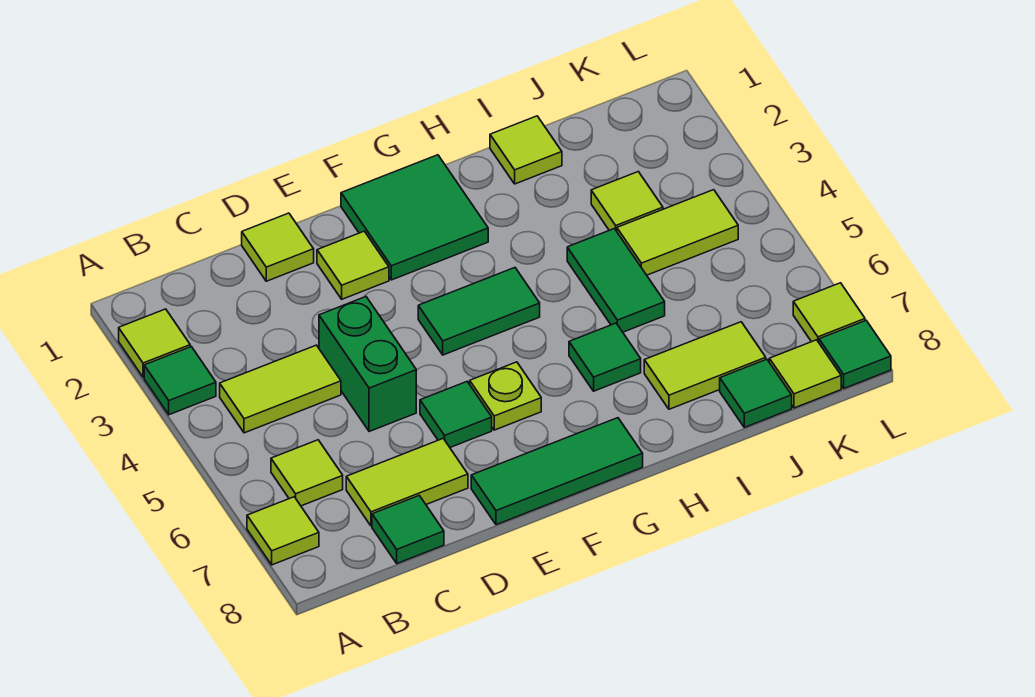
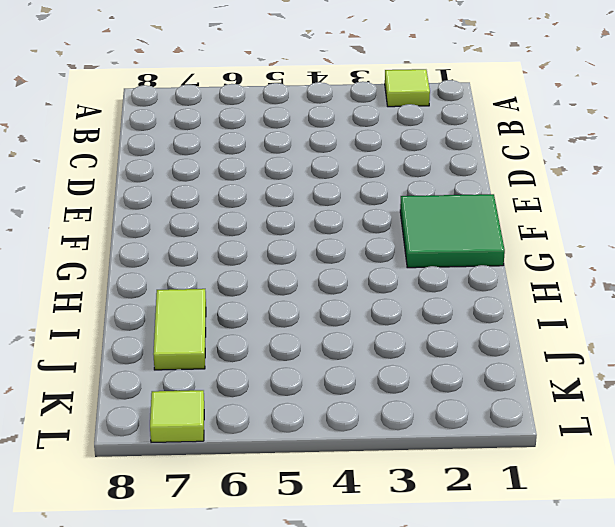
none -> green tile A3 level 1
none -> lime tile A7 level 1
none -> lime tile B4:C4 level 1

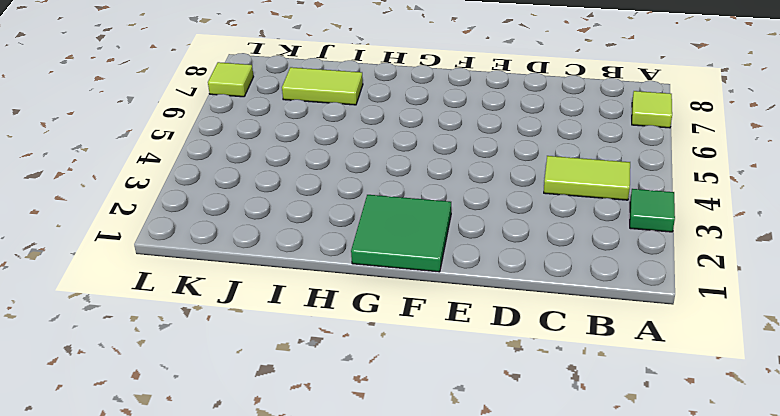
none -> lime tile A2 level 1
none -> lime tile B6 level 1
none -> lime tile C7:D7 level 1

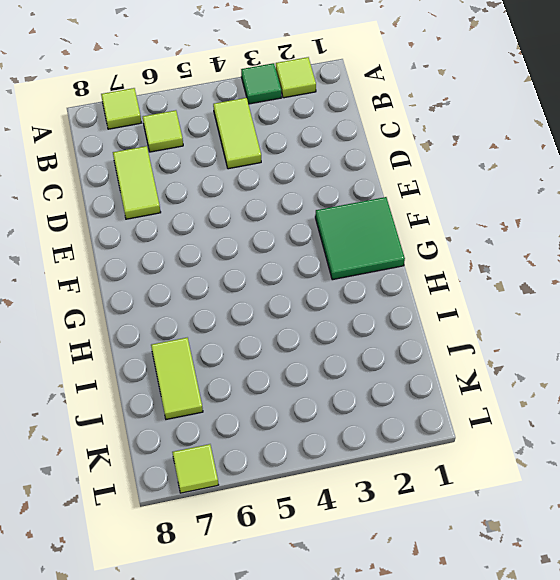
none -> green tile C8 level 1
none -> lime tile D1 level 1
none -> green brick D4:D5 level 1

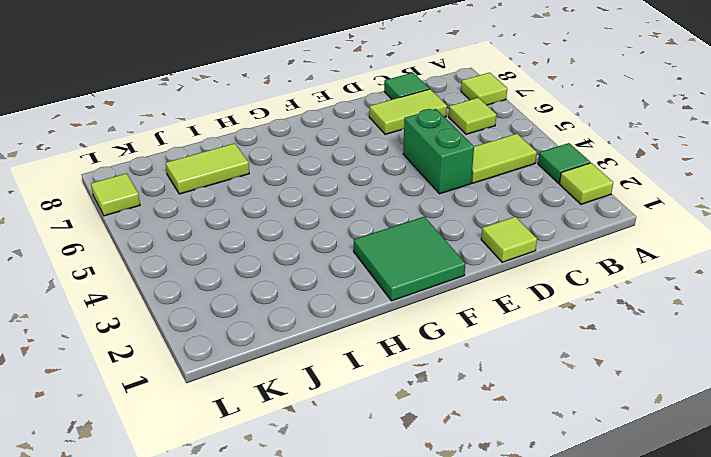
none -> lime tile E2 level 1
none -> green tile E6 level 1
none -> green tile E8:G8 level 1

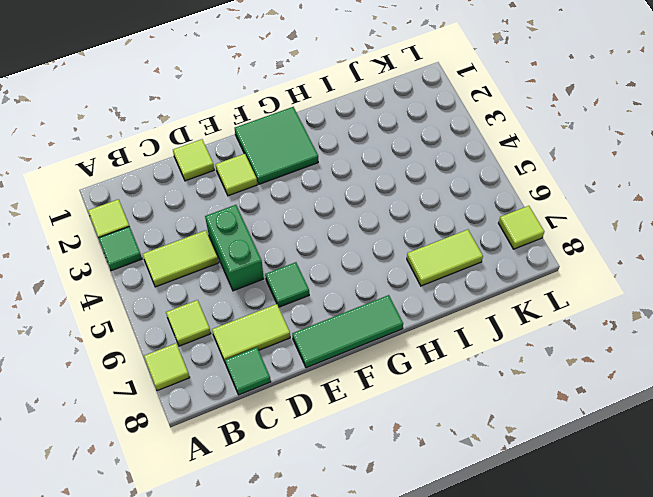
none -> green tile F4:G4 level 1
none -> lime plate F6 level 1
none -> green tile H6 level 1

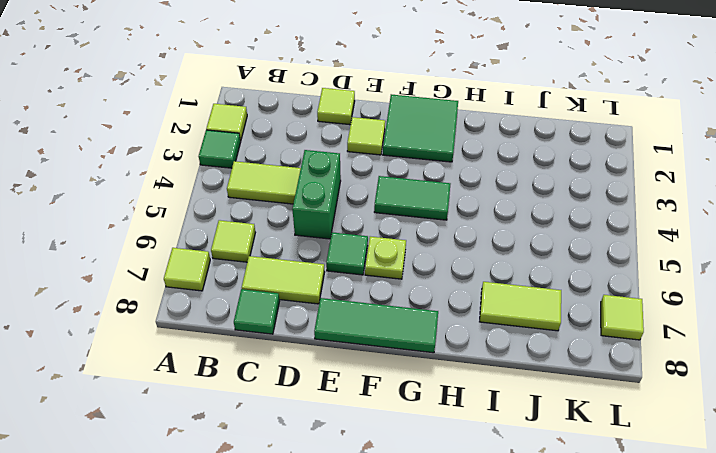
none -> green tile H6 level 1
none -> lime tile I1 level 1
none -> green tile I4:I5 level 1

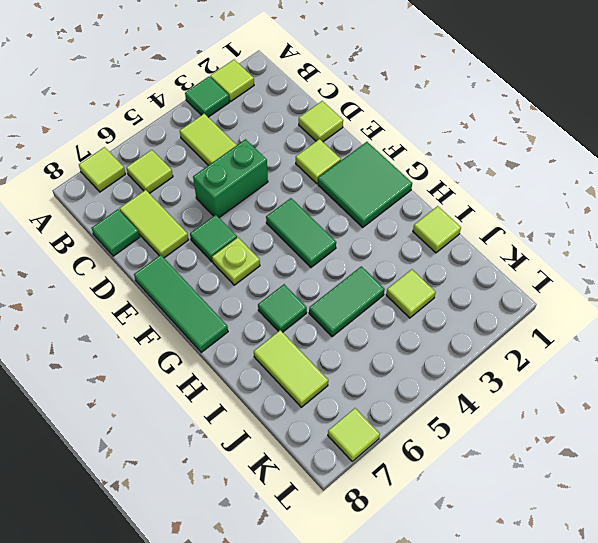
none -> lime tile J4:K4 level 1
none -> green tile J8 level 1
none -> lime tile K8 level 1

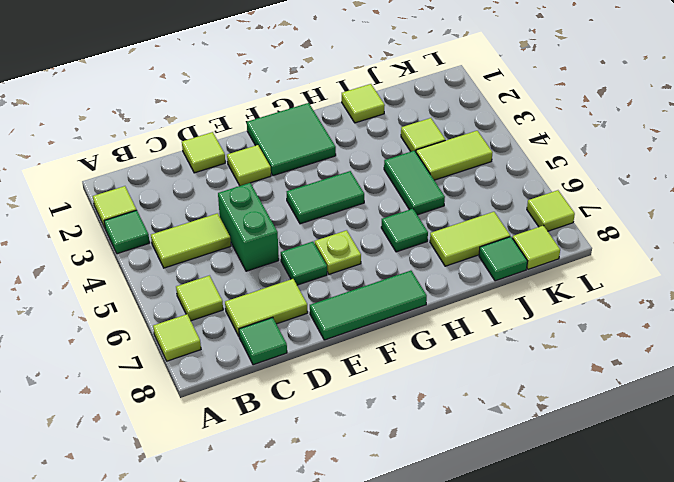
none -> green tile L8 level 1

